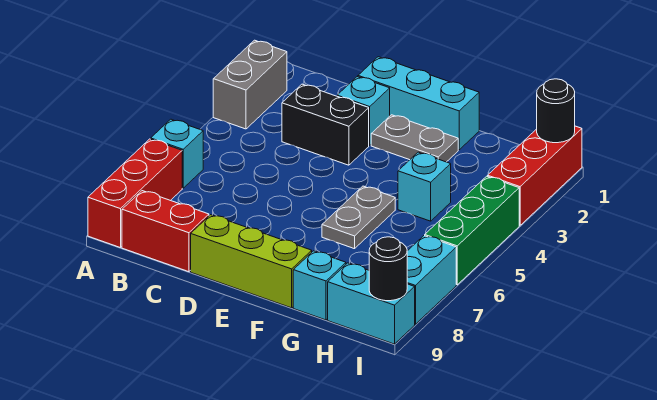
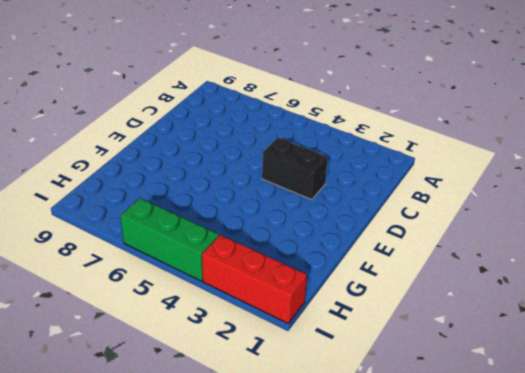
black brick D3:D4 level 1 -> black brick C3:D3 level 1
none -> grey brick A2:A3 level 1
none -> cyan brick A6 level 1
none -> red brick A7:A9 level 1

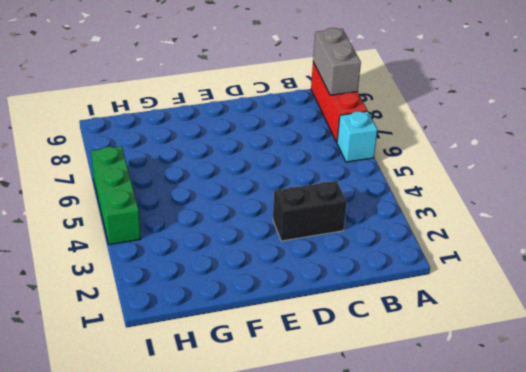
grey brick A8:A9 level 2 -> grey brick A2:A3 level 1
none -> red brick B9:C9 level 1
none -> cyan brick D1:F1 level 1
none -> cyan brick D2 level 1

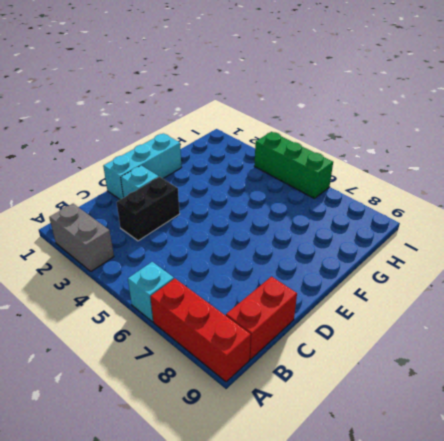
none -> lime brick D9:F9 level 1
none -> grey plate E2:F2 level 1
none -> grey plate F5:F6 level 1

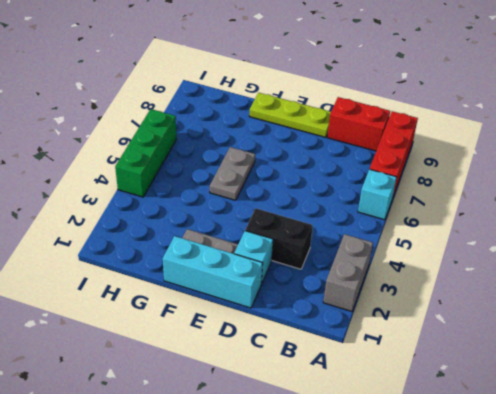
lime plate D9:F9 level 1 -> lime brick D9:F9 level 1
none -> cyan brick G4 level 1
none -> cyan brick G9 level 1
none -> cyan brick H9:I9 level 1

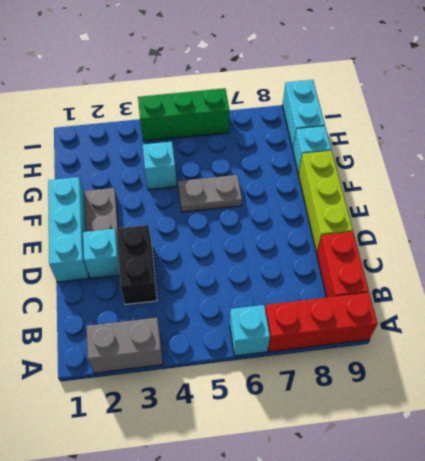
none -> red brick I1:I3 level 1
none -> cyan brick I7:I8 level 1
none -> black round brick I1 level 2

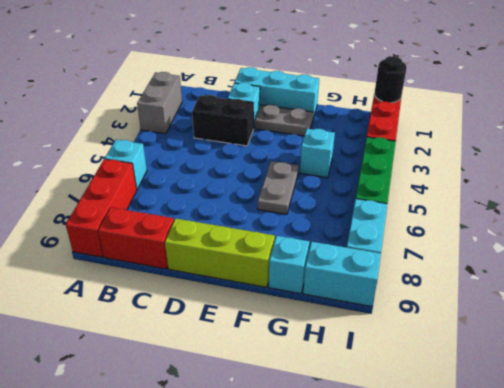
none -> black round brick I9 level 2

